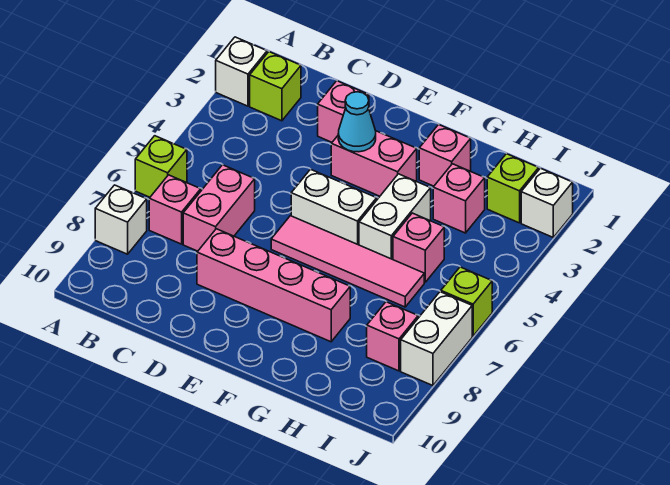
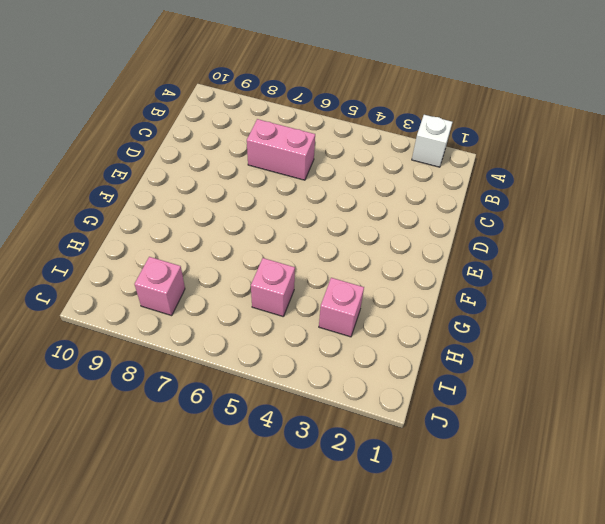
none -> lime brick A6 level 1
none -> white brick A8 level 1
none -> lime brick B2 level 1

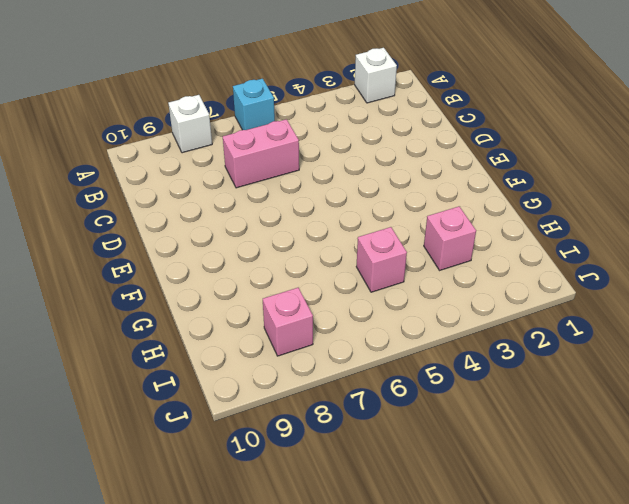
cyan brick A6 level 1 -> lime brick A6 level 1
none -> lime brick B2 level 1
none -> pink brick B7 level 1
none -> pink brick D2 level 1

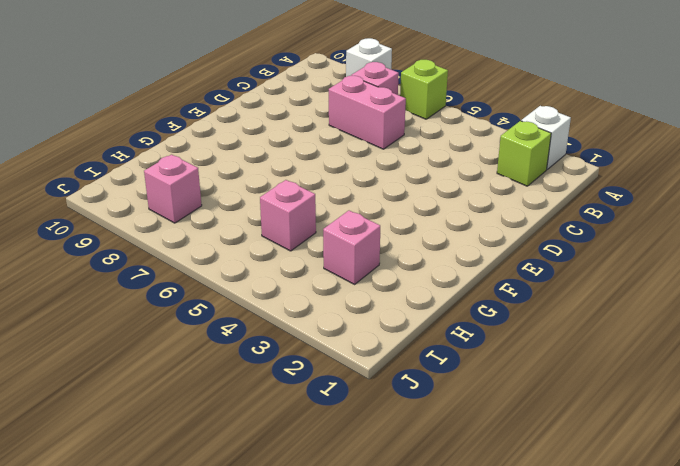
none -> pink brick D2 level 1
none -> pink brick D8:G8 level 1
none -> pink brick E3:F3 level 1

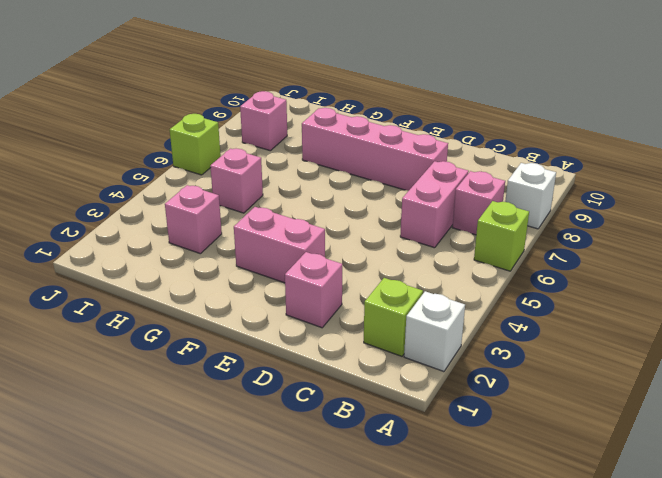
none -> white brick E5:F5 level 1
none -> pink tile E6:H6 level 1
none -> pink brick G2 level 1

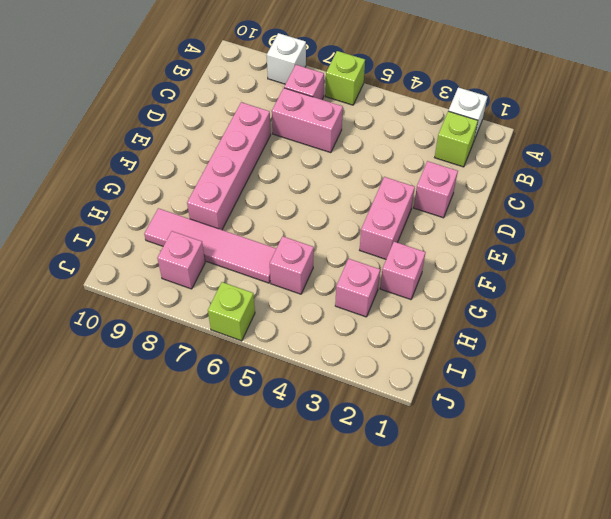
pink tile H6:H9 level 1 -> pink tile E6:H6 level 1
none -> white brick E5:F5 level 1
none -> white brick G4:G5 level 1
none -> lime brick I2 level 1

